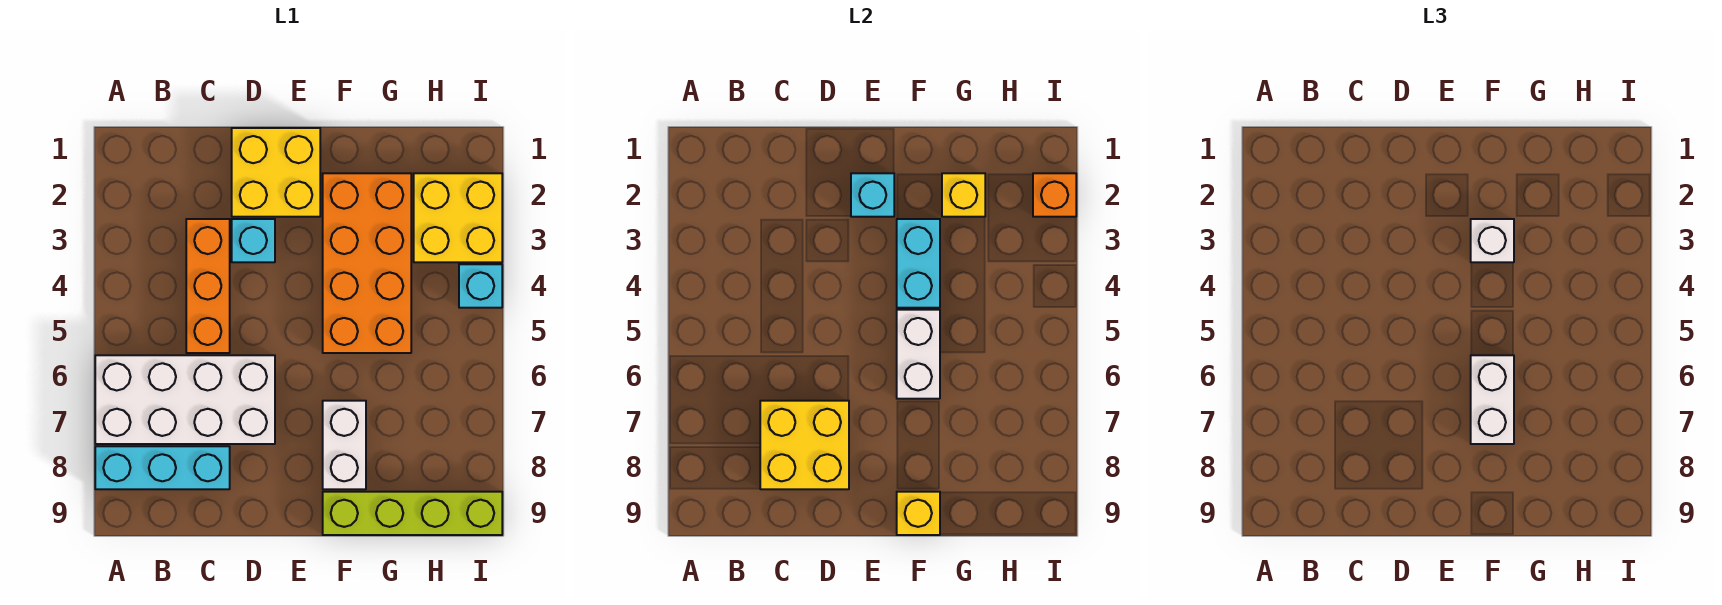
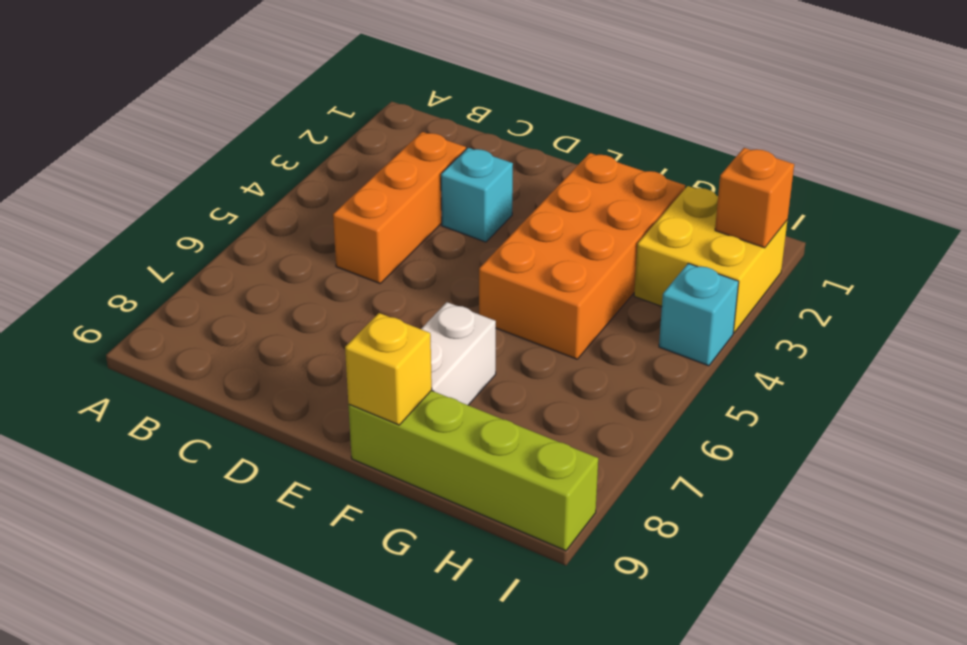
none -> white brick A6:D7 level 1
none -> cyan brick A8:C8 level 1
none -> yellow brick D1:E2 level 1

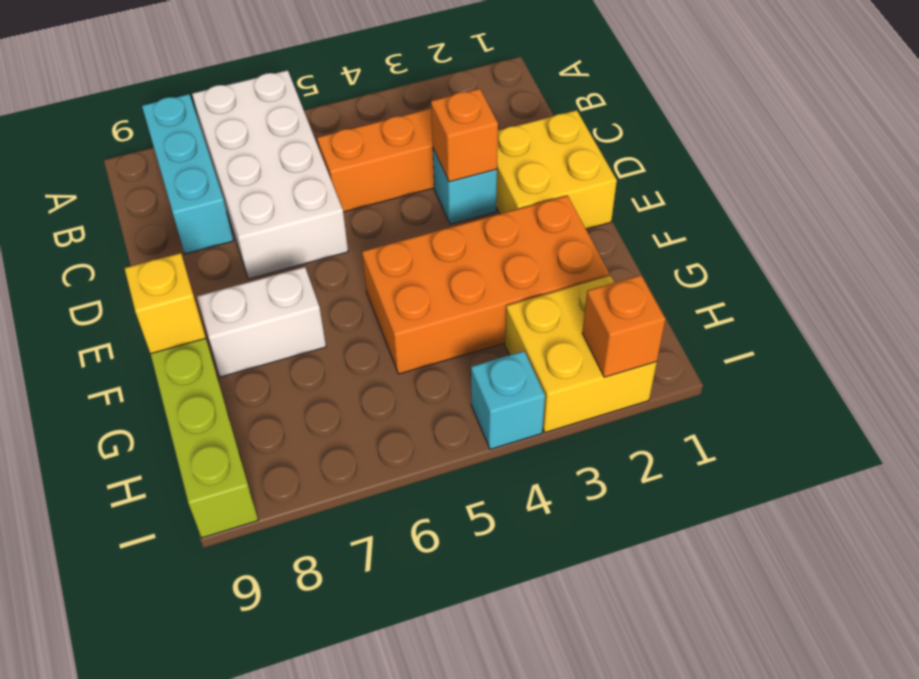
orange brick D3 level 2 -> none
none -> yellow brick C7:D8 level 2
none -> cyan brick E2 level 2
none -> cyan brick F3:F4 level 2

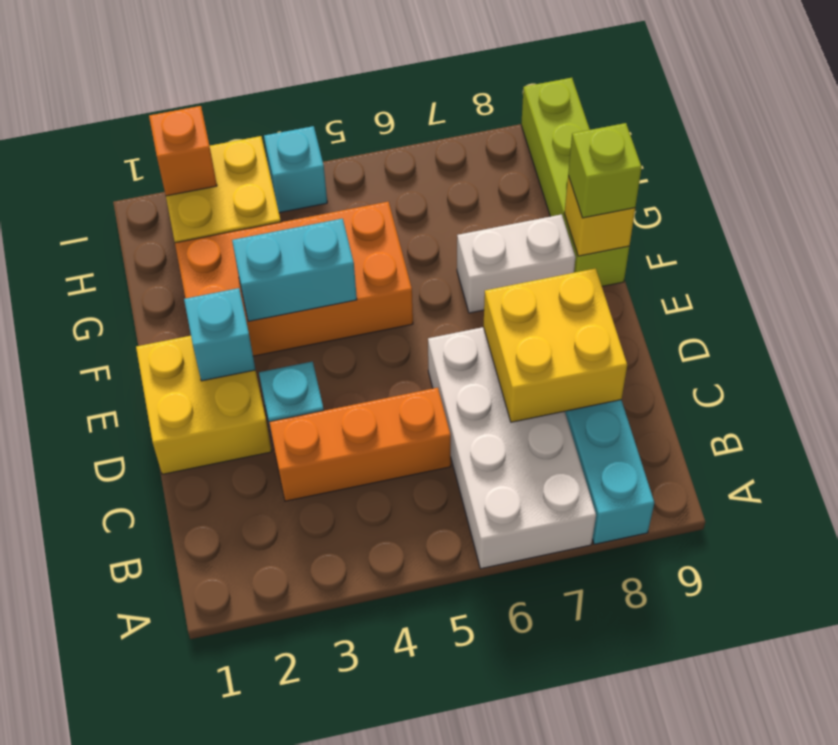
lime brick F9 level 3 -> none
none -> white brick F5:F6 level 2
none -> yellow brick G2 level 2
none -> white brick F3 level 3

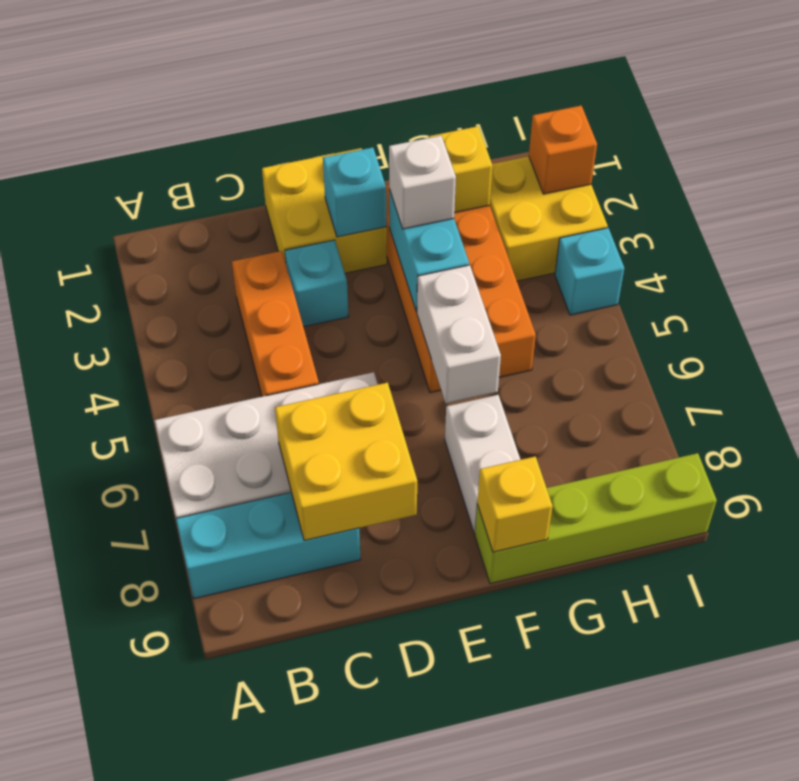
none -> white brick F6:F7 level 3

